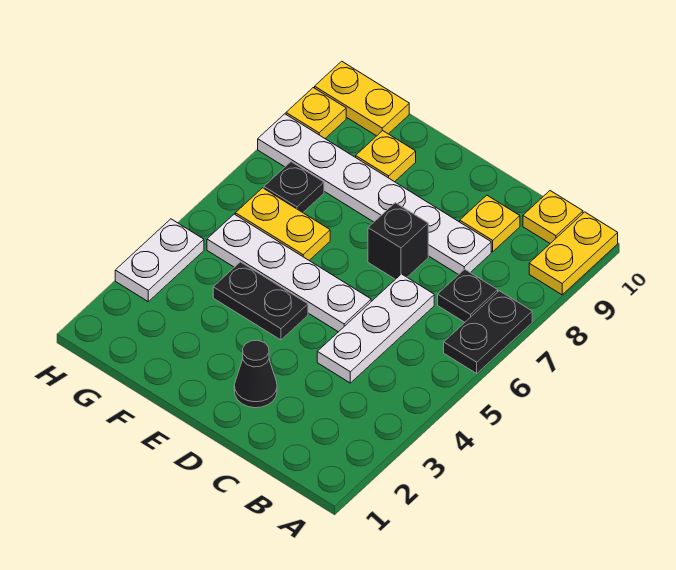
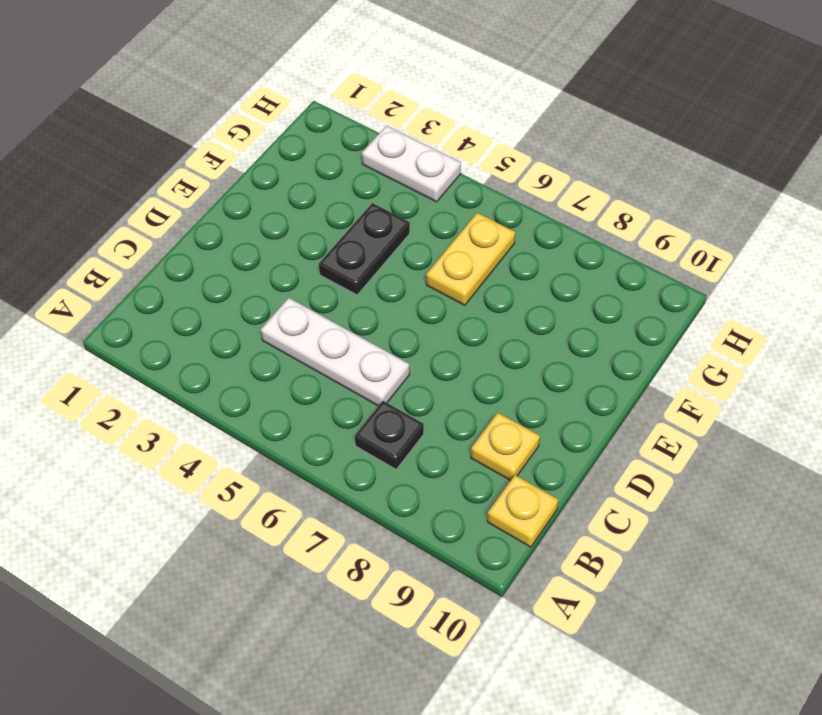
none -> black plate A6:A7 level 1
none -> yellow plate A9:A10 level 1
none -> white plate C8:H8 level 1

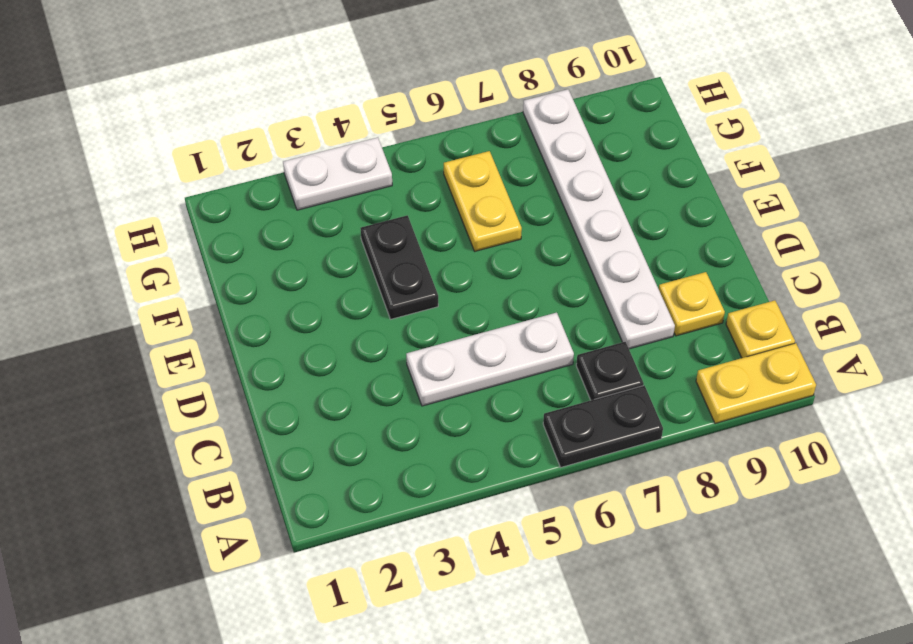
none -> black cone D2 level 1
none -> white plate D5:G5 level 1
none -> black brick D7 level 1

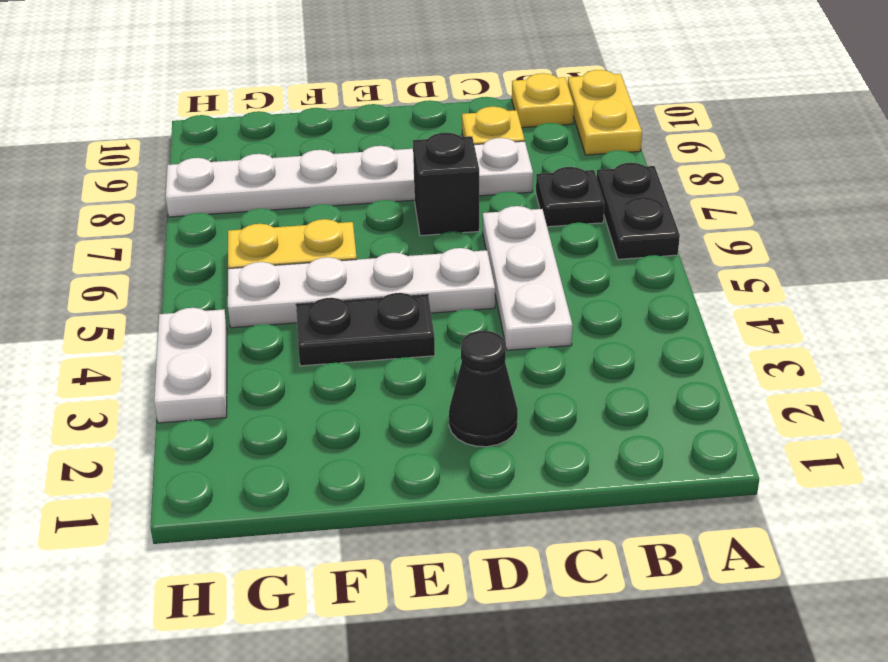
none -> yellow plate F9 level 1
none -> black plate G7 level 1
none -> yellow plate G10:H10 level 1

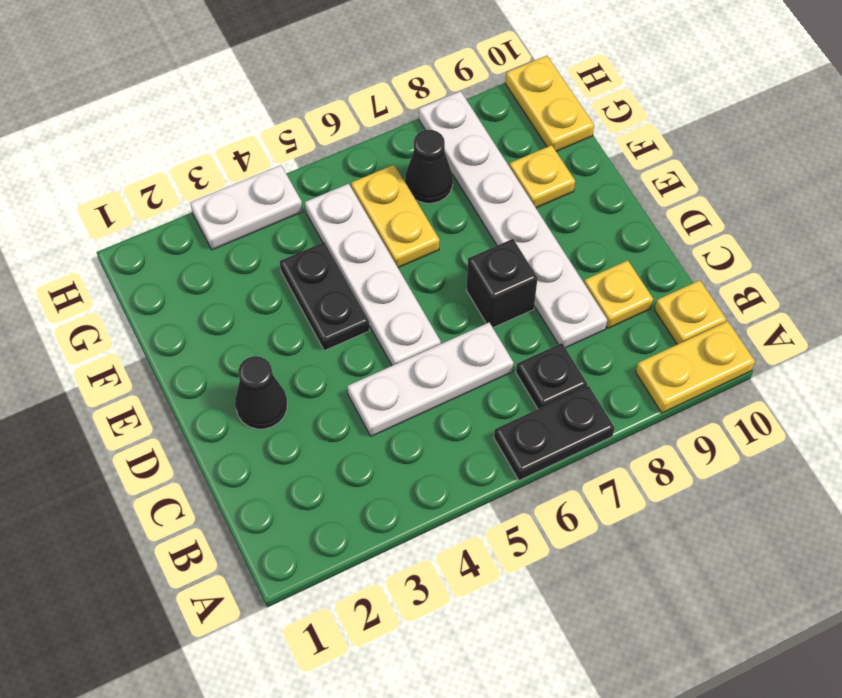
black cone G7 level 1 -> black plate G7 level 1
none -> yellow plate H9 level 1

